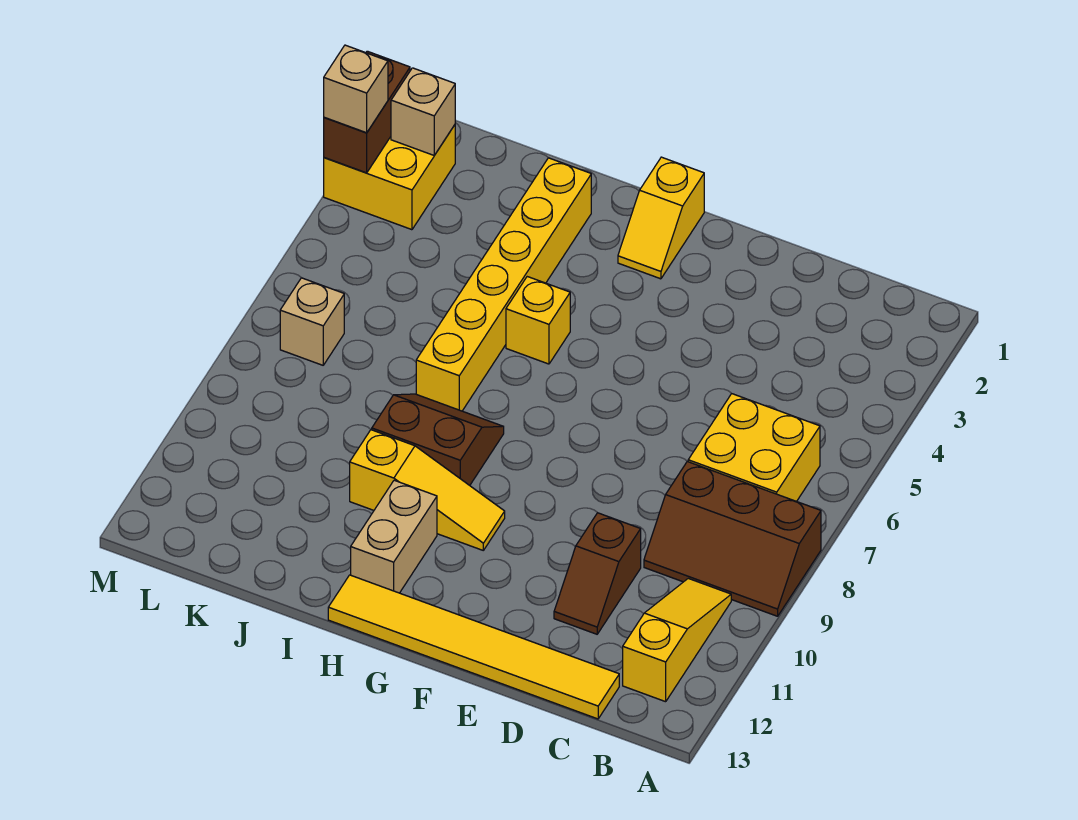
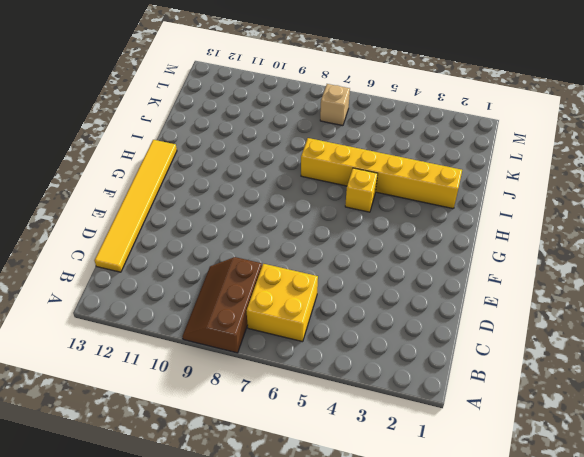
none -> yellow slope B10:B12 level 1 top 12
none -> brown slope D10:D11 level 1 top 10
none -> yellow slope G1:G2 level 1 top 1

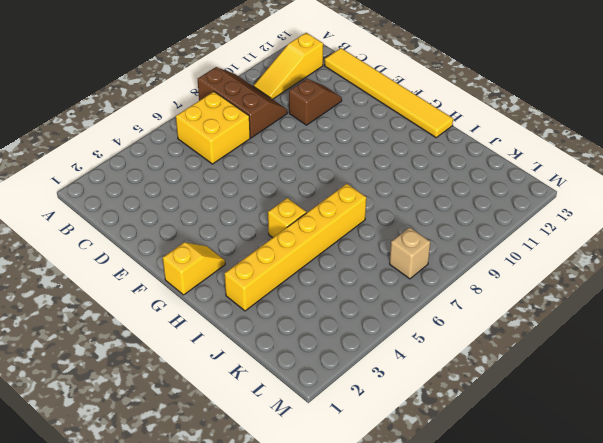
none -> yellow slope G10:I10 level 1 top I
none -> brown slope H8:I9 level 1 top 9
none -> tan brick H11:H12 level 1

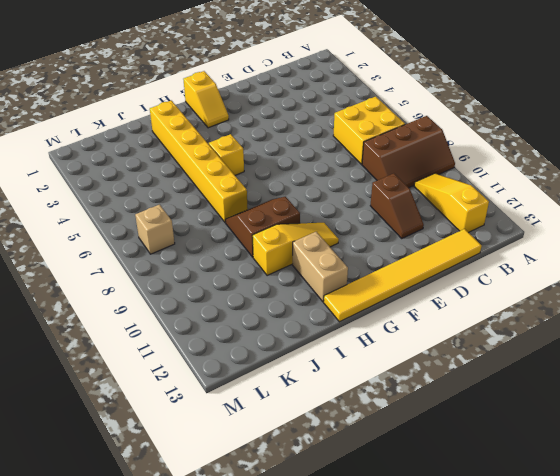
none -> yellow brick L2:M3 level 1
none -> tan brick L2 level 2
none -> brown brick M2:M3 level 2

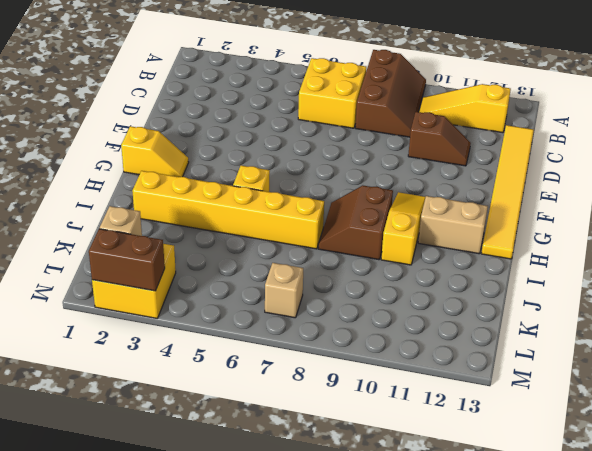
none -> tan brick M3 level 3

